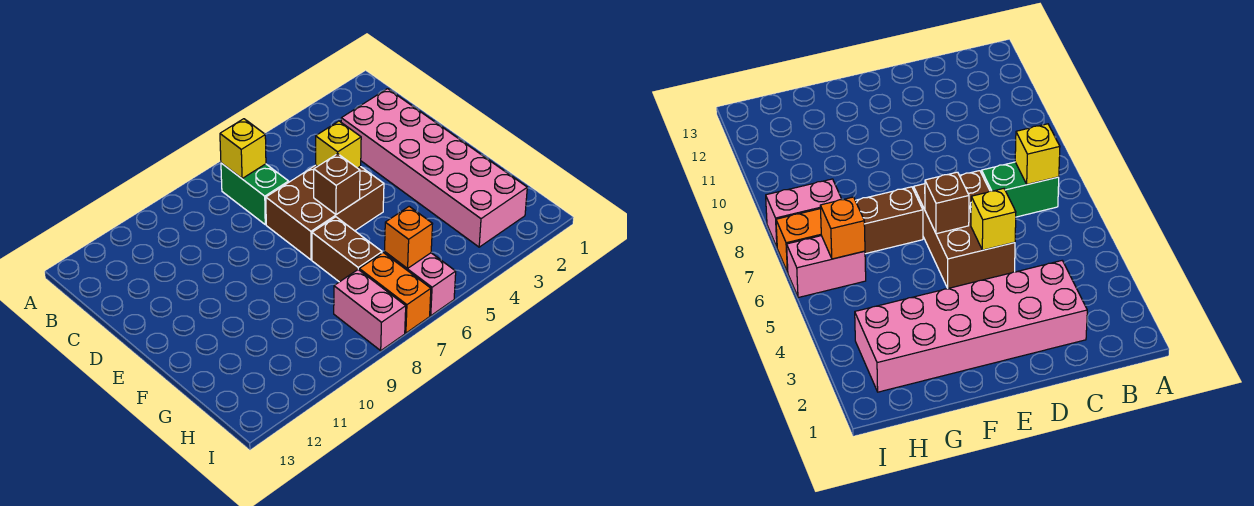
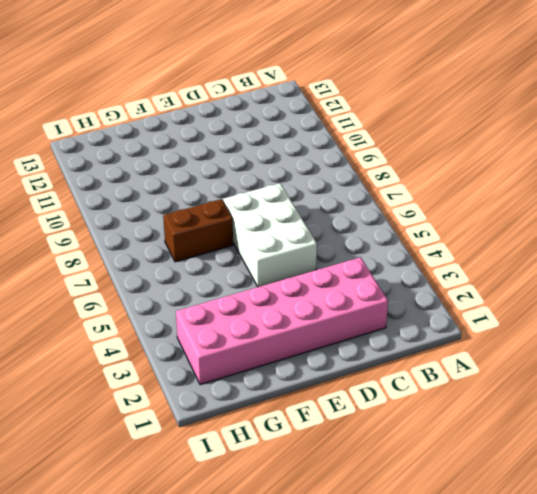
white brick D5:E7 level 1 -> brown brick D5:E7 level 1
none -> green brick B7:C7 level 1
none -> pink brick H6:I6 level 1

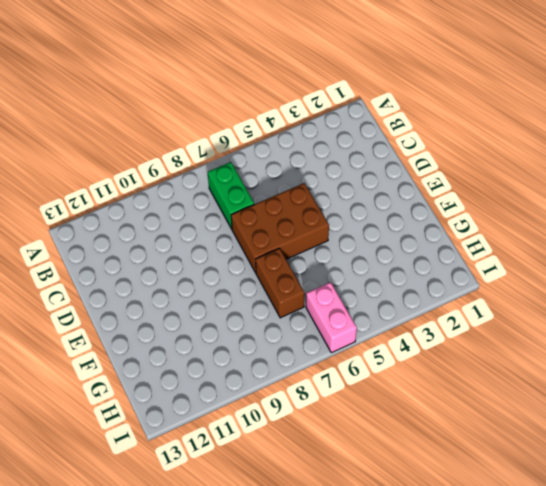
none -> pink brick C2:H3 level 1
none -> orange brick H7:I7 level 1

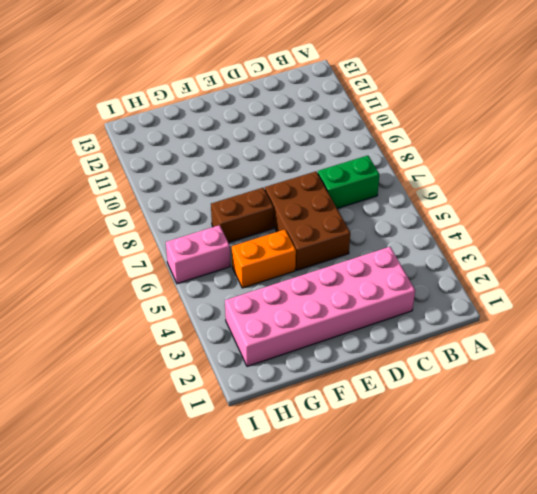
orange brick F5:G5 level 1 -> orange brick H7:I7 level 1
none -> pink brick H8:I8 level 1
none -> yellow brick B7 level 2

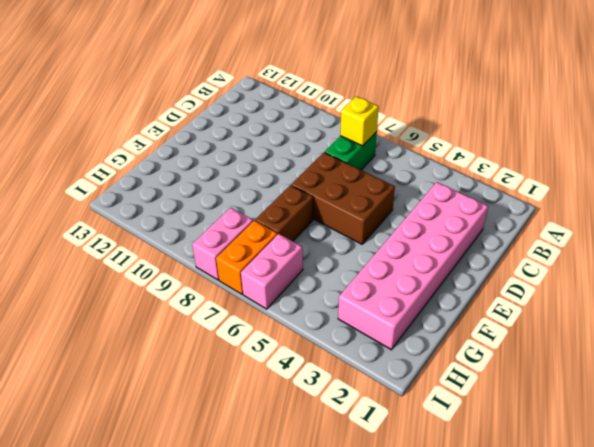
none -> yellow brick D5 level 2
none -> brown brick E6 level 2

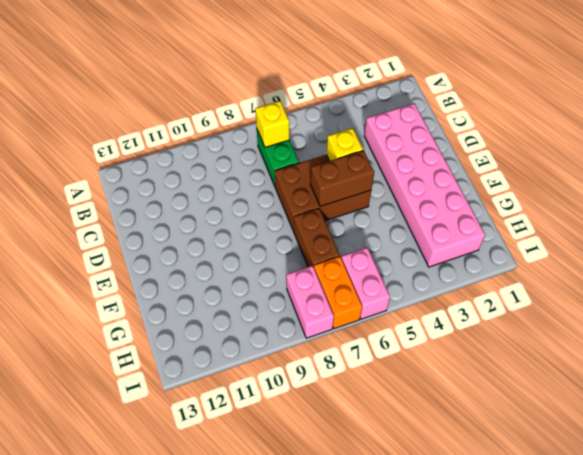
brown brick E5:E6 level 2 -> brown brick E6 level 2
none -> orange brick H6 level 2

